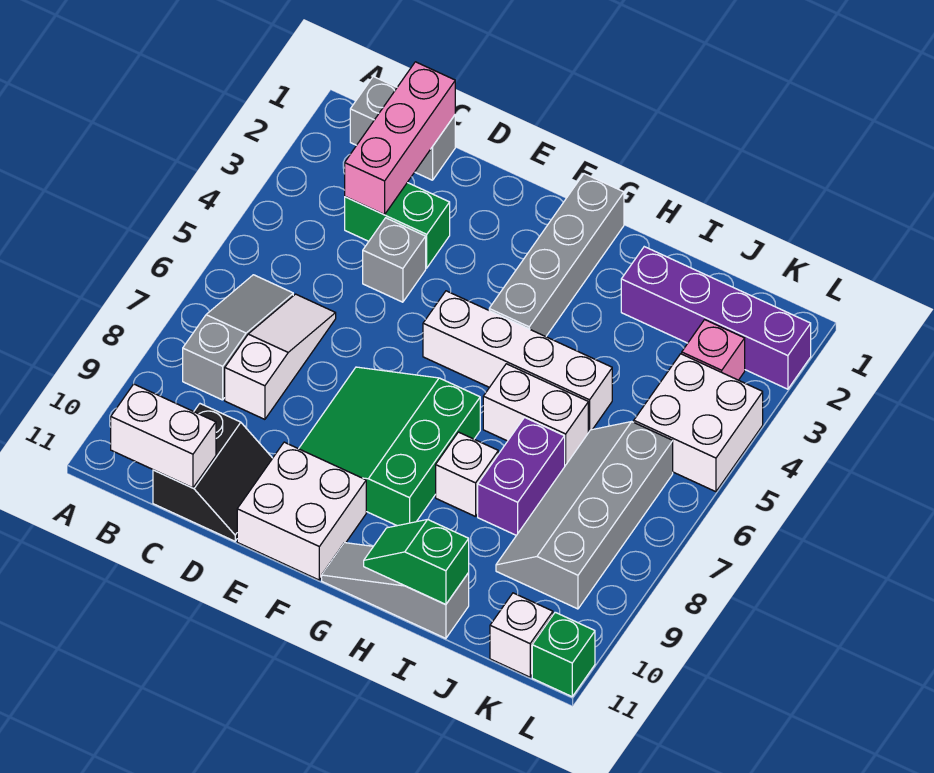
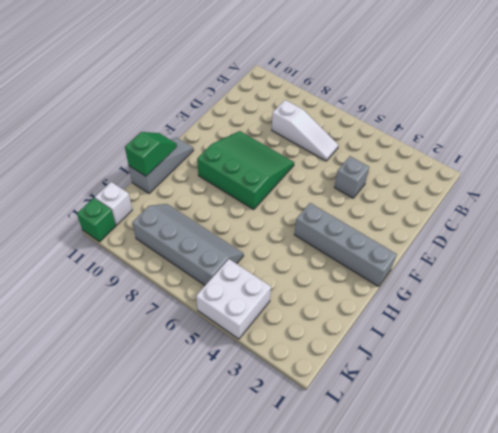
none -> grey brick B1:C1 level 1
none -> grey slope B6:B8 level 1 top 8
none -> green brick C3:D3 level 1

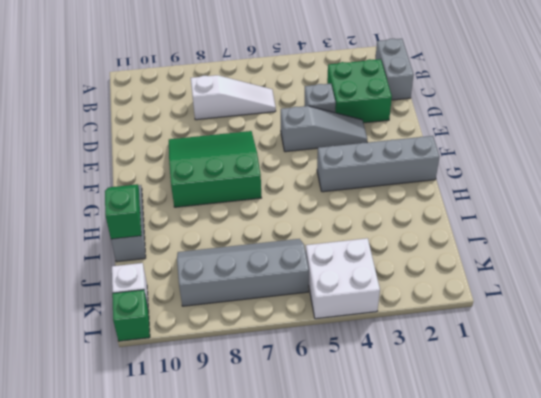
green brick C2:D3 level 1 -> green brick C3:D3 level 1
grey slope E3:E5 level 1 top 5 -> grey slope B6:B8 level 1 top 8
none -> black slope C10:D11 level 1 top C
none -> white brick E10:F11 level 1
none -> white brick F5:I5 level 1

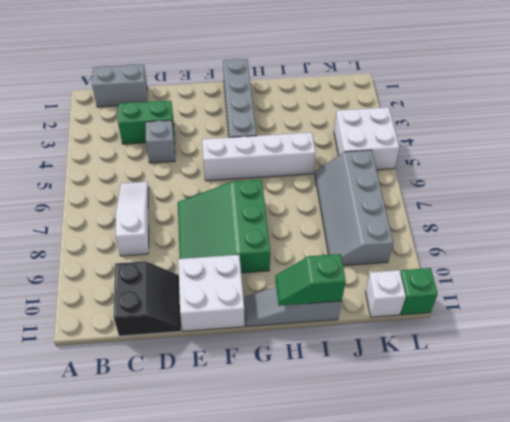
none -> grey slope B6:B8 level 1 top 8
none -> white brick H6:I6 level 1
none -> white brick H8 level 1

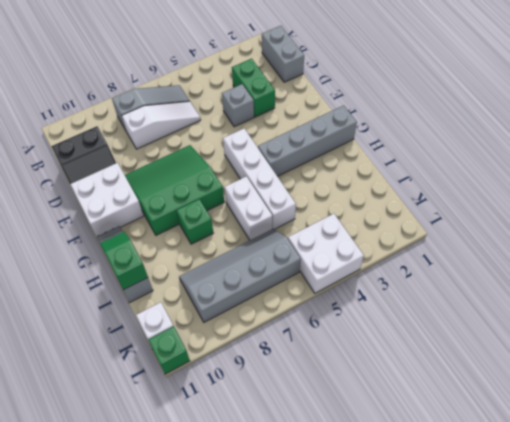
green brick H8 level 1 -> white brick H8 level 1
none -> purple brick I2:L2 level 1
none -> purple brick I7:I8 level 1
none -> pink brick K3 level 1

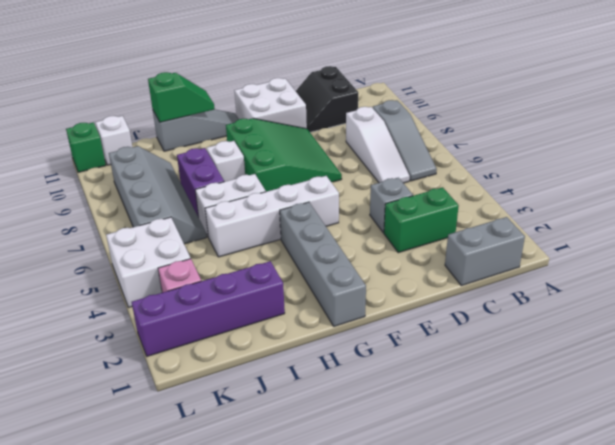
none -> white brick B11:C11 level 2
none -> pink brick C1:C3 level 2

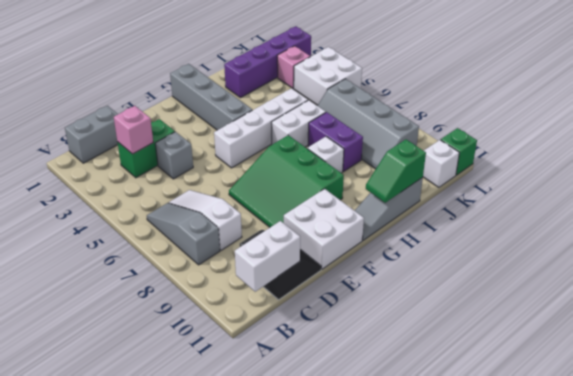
pink brick C3 level 2 -> pink brick C1:C3 level 2

